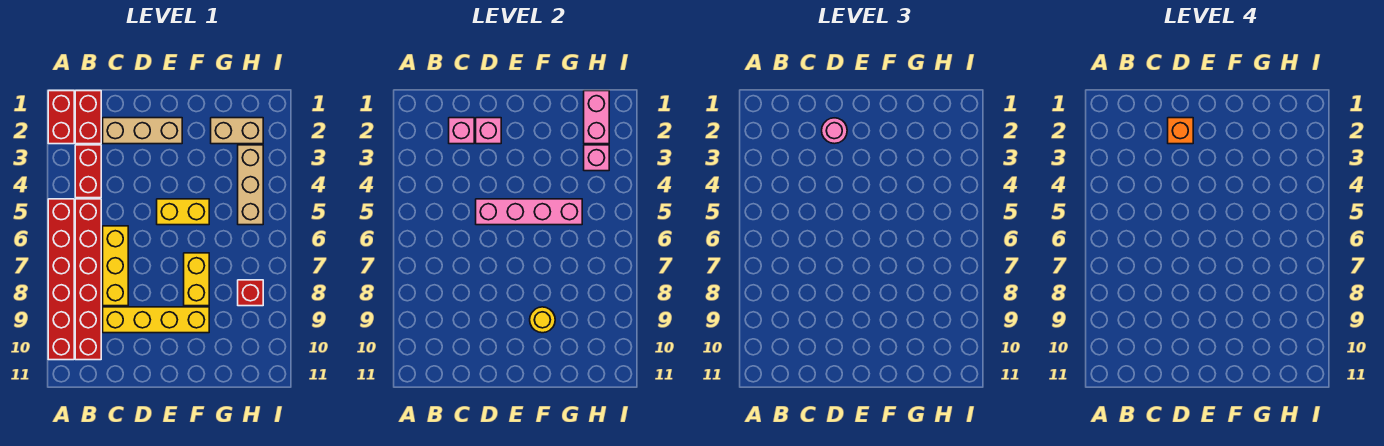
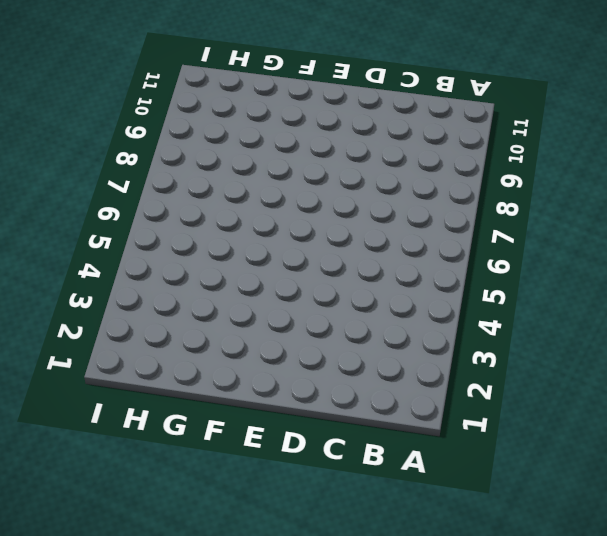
none -> red brick A1:A2 level 1
none -> red brick A5:A10 level 1
none -> red brick B1:B2 level 1

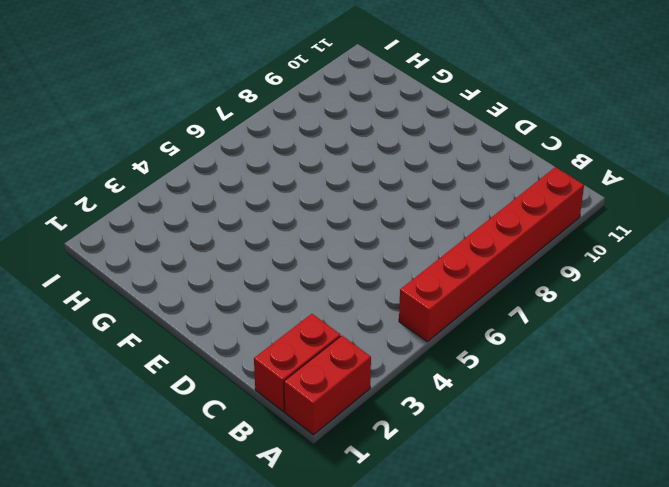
none -> red brick B3:B4 level 1
none -> red brick B5:B10 level 1
none -> tan brick C2:E2 level 1

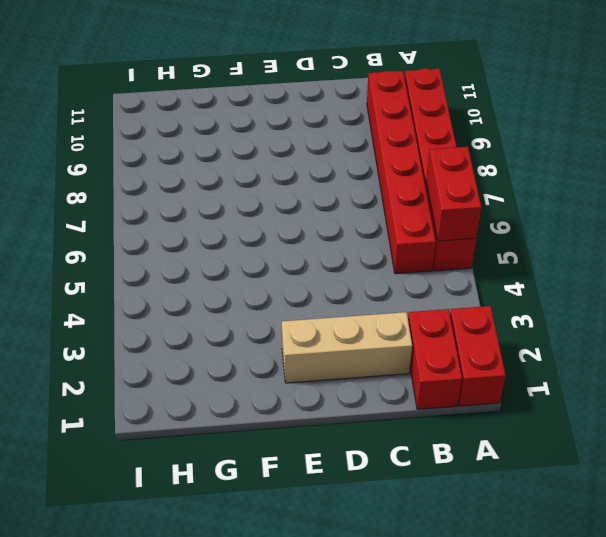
red brick A5:A6 level 2 -> red brick B3:B4 level 1
none -> yellow brick C6:C8 level 1
none -> yellow brick C9:F9 level 1
none -> yellow brick E5:F5 level 1

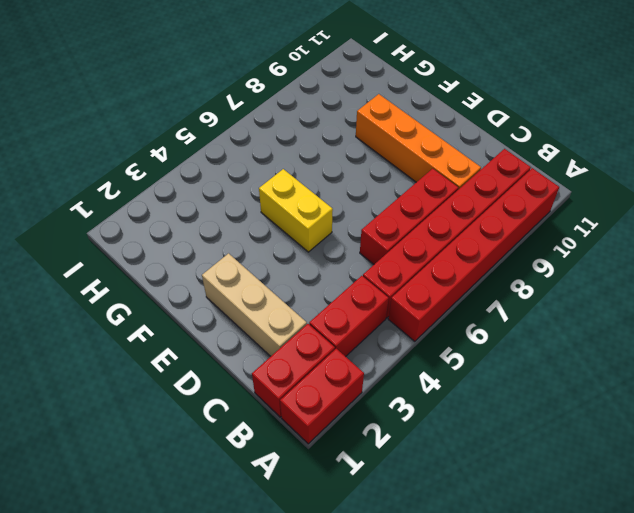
red brick C6:C8 level 1 -> yellow brick C6:C8 level 1
orange brick C9:F9 level 1 -> yellow brick C9:F9 level 1
none -> yellow brick F7:F8 level 1
none -> tan brick G2:H2 level 1
none -> tan brick H3:H5 level 1

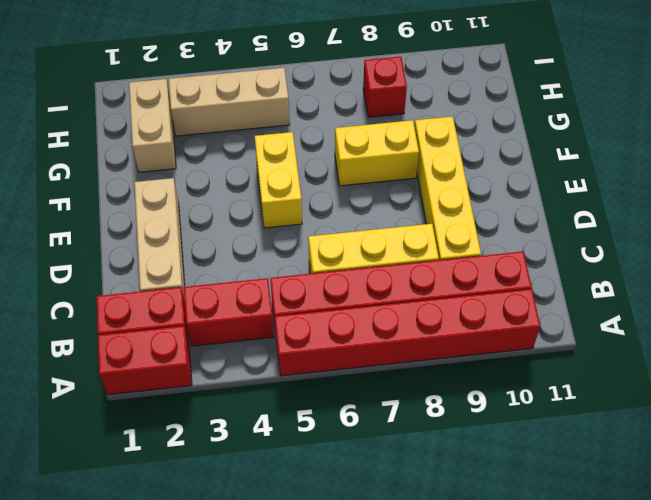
none -> pink brick C2 level 2
none -> pink brick D2 level 2
none -> pink brick D5:G5 level 2

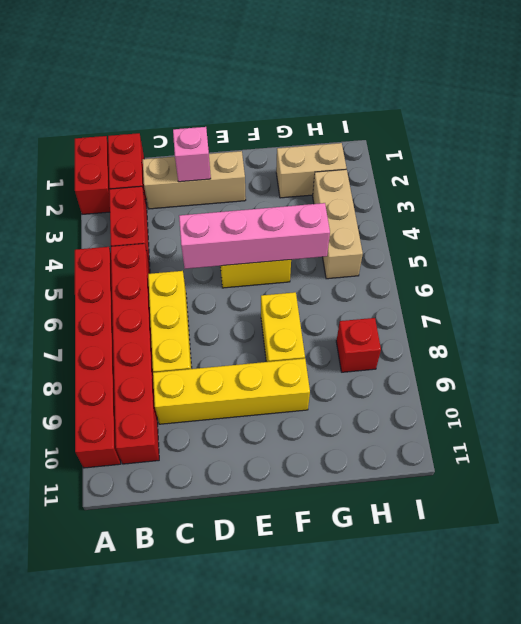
none -> pink brick C2 level 2
none -> yellow round brick F9 level 2
none -> pink brick H1:H2 level 2

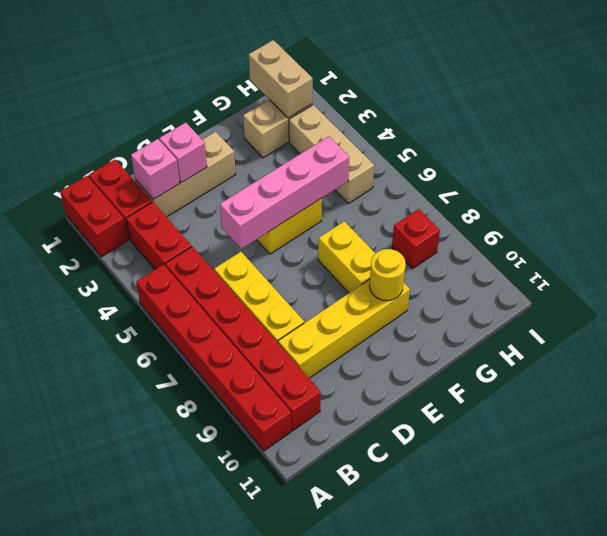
tan brick H1:H2 level 2 -> pink brick H1:H2 level 2
none -> pink brick H3 level 2
none -> pink round brick D2 level 3
none -> orange brick D2 level 4

